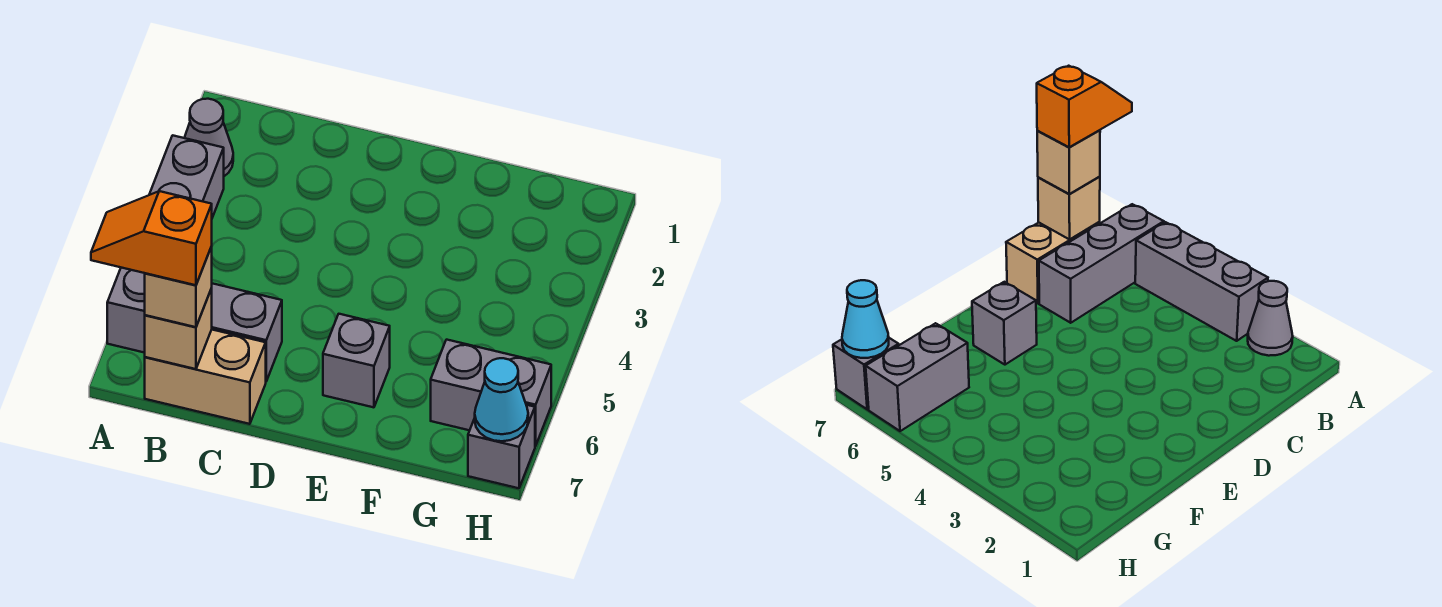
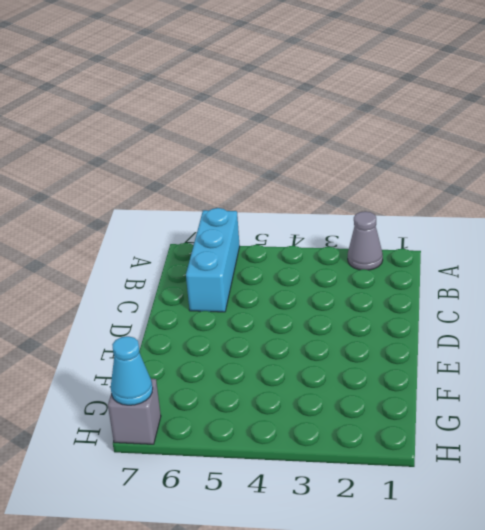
cyan brick A6:C6 level 1 -> grey brick A6:C6 level 1
none -> grey brick A3:A5 level 1
none -> tan brick B7:C7 level 1

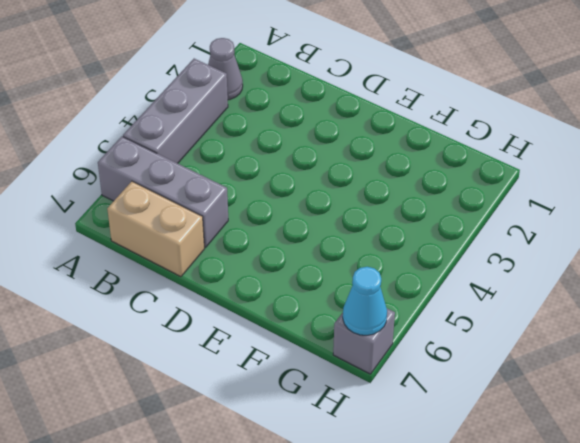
none -> grey brick E6 level 1
none -> grey brick G6:H6 level 1

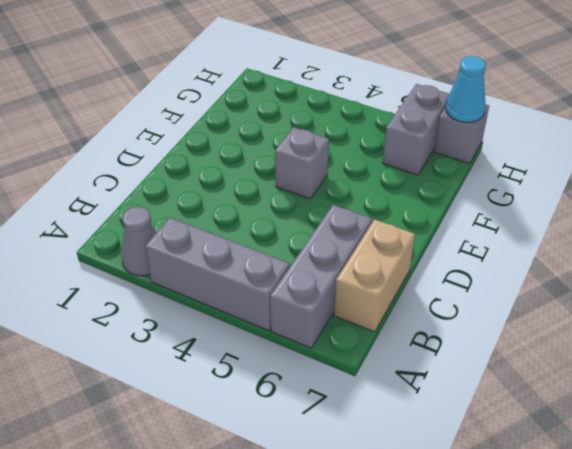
grey brick E4 level 1 -> grey brick E6 level 1
none -> tan brick B7 level 2
none -> tan brick B7 level 3

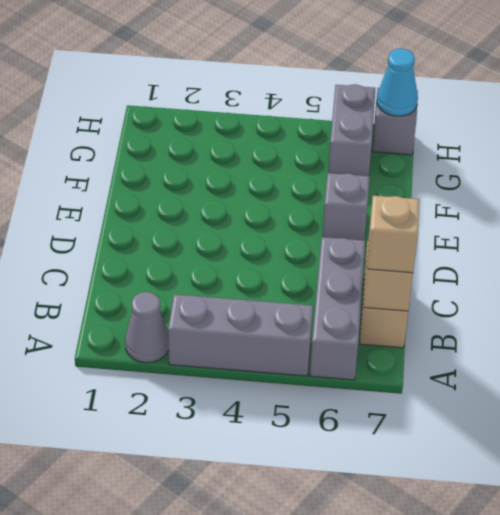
none -> orange slope A7:B7 level 4 top B

